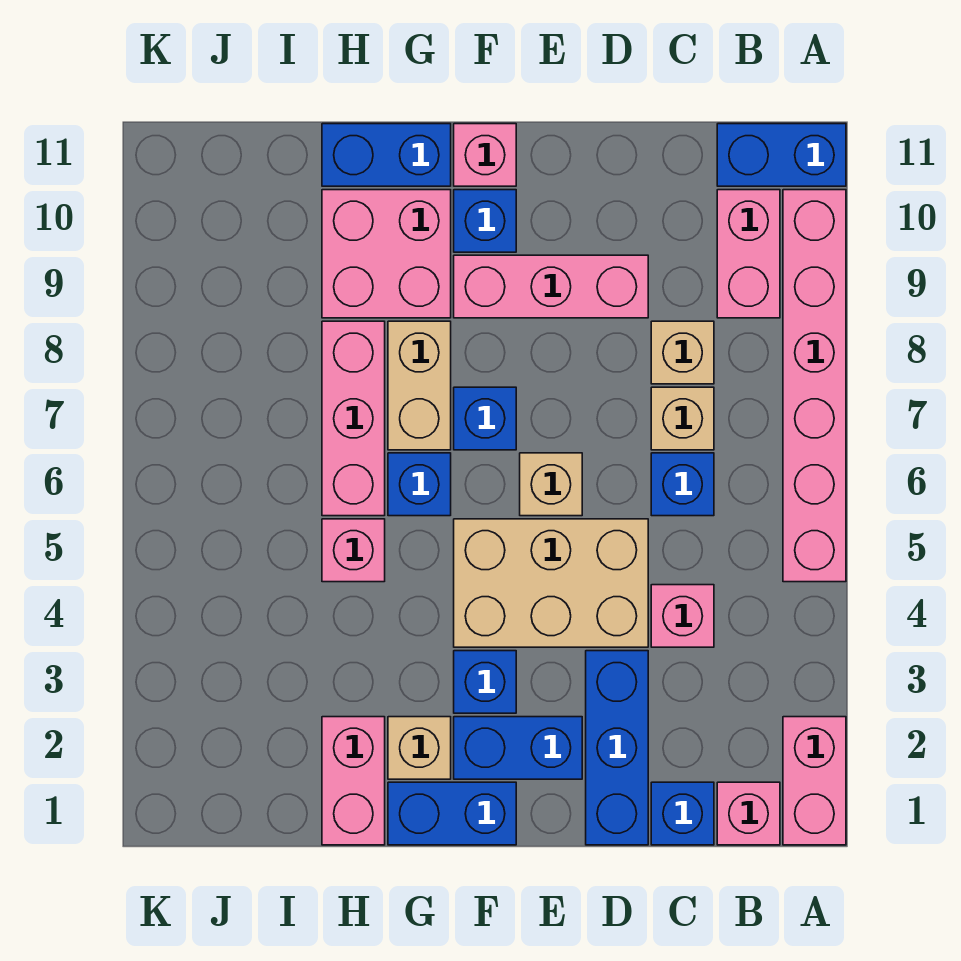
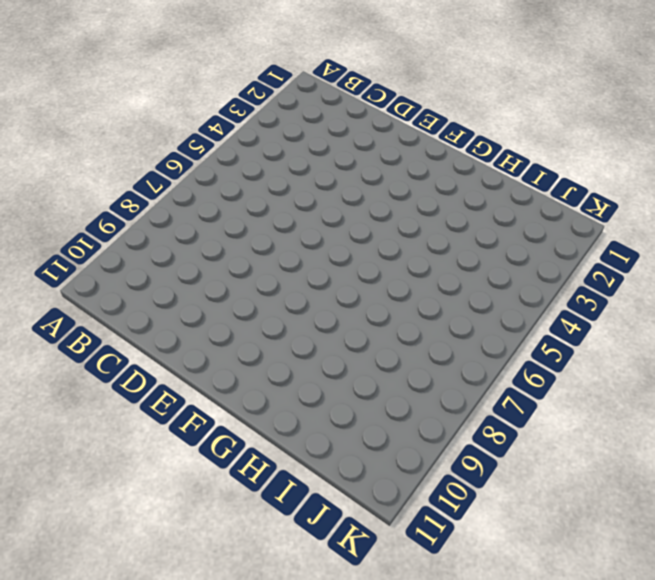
none -> pink brick A1:A2 level 1
none -> pink brick A5:A10 level 1
none -> blue brick A11:B11 level 1

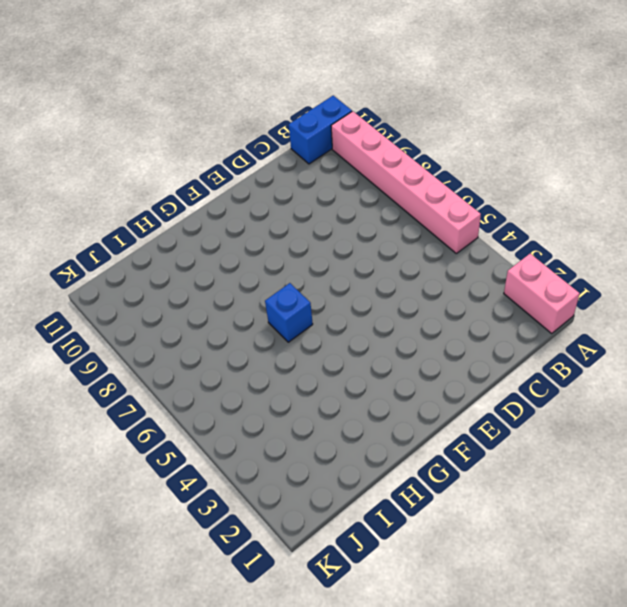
none -> pink brick B1 level 1
none -> pink brick B9:B10 level 1
none -> blue brick C1 level 1

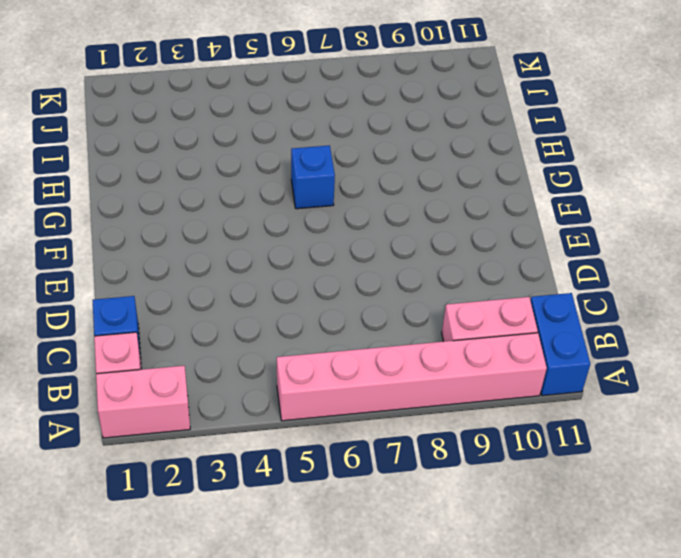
none -> pink brick C4 level 1
none -> blue brick C6 level 1
none -> tan brick C7 level 1

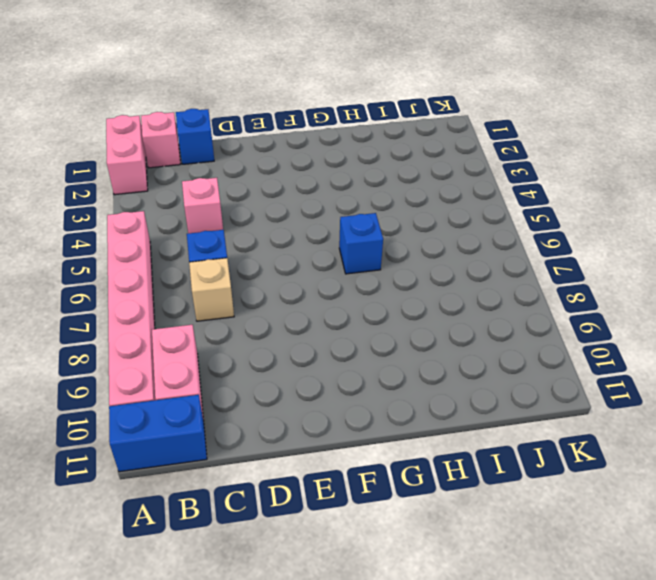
none -> tan brick C8 level 1
none -> blue brick D1:D3 level 1
none -> tan brick D4:F5 level 1

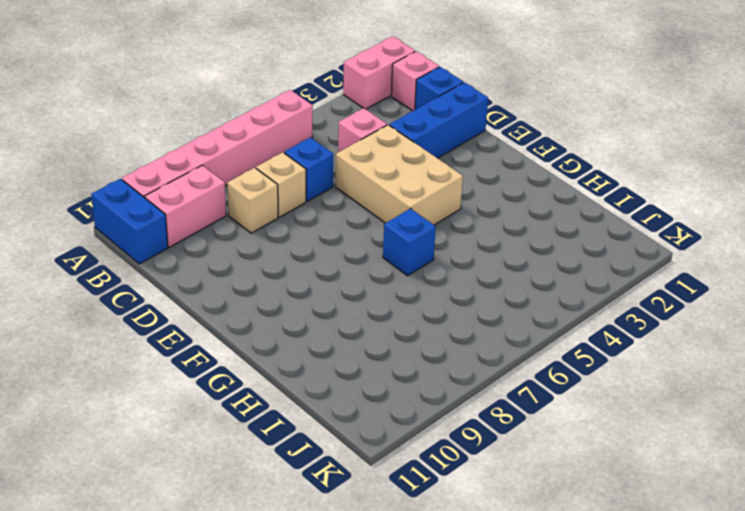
none -> pink brick D9:F9 level 1
none -> blue brick E2:F2 level 1
none -> tan brick E6 level 1

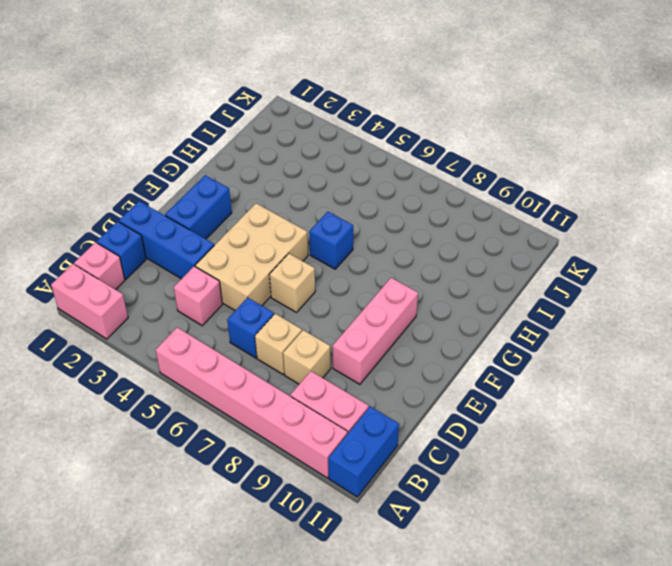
none -> blue brick F1:G1 level 1
none -> blue brick F3 level 1
none -> blue brick F7 level 1

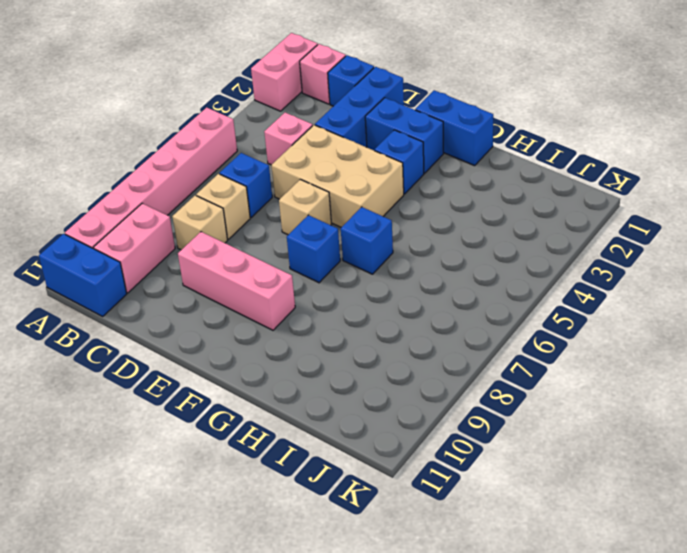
none -> blue brick F10 level 1
none -> pink brick F11 level 1
none -> tan brick G2 level 1

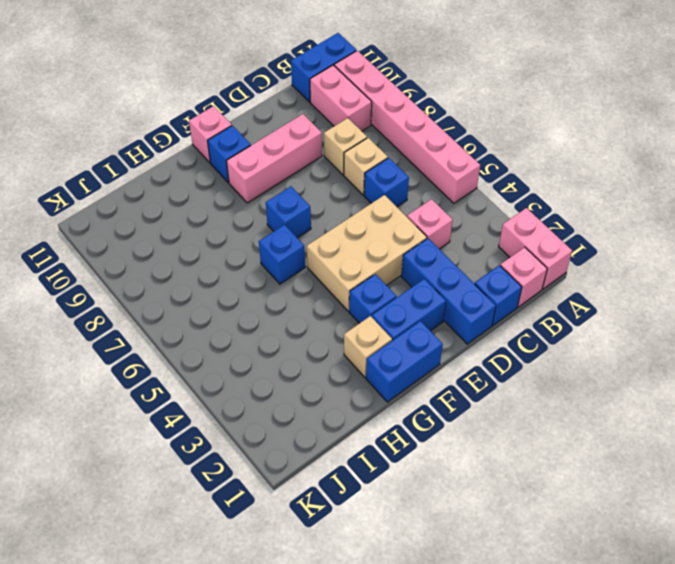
none -> tan brick E6 level 1
none -> tan brick G7:G8 level 1
none -> pink brick G9:H10 level 1

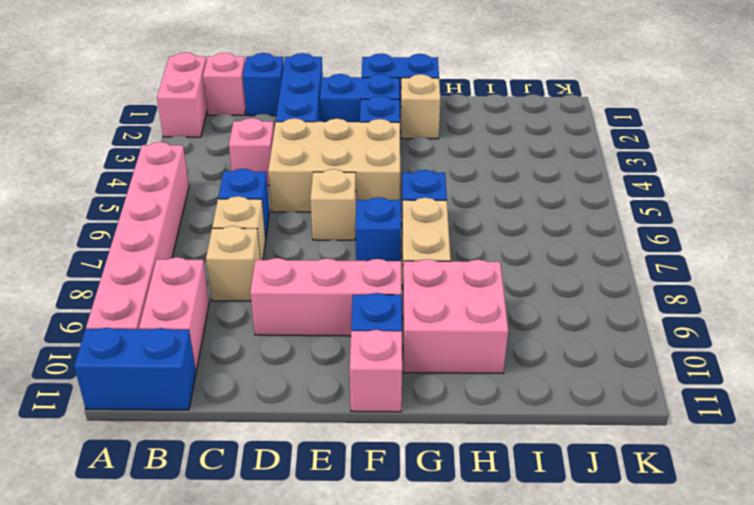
none -> blue brick G11:H11 level 1
none -> pink brick H1:H2 level 1
none -> pink brick H5 level 1

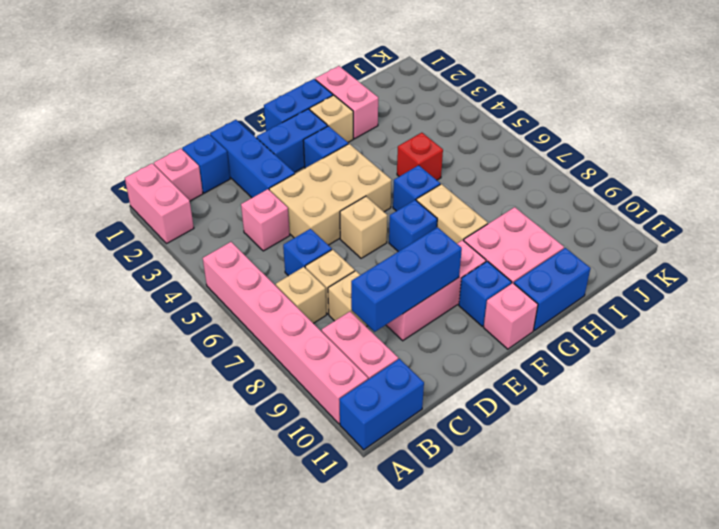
tan brick B7 level 1 -> none
blue brick C9:E9 level 2 -> none
red brick H5 level 1 -> pink brick H5 level 1
none -> pink brick H6:H8 level 1

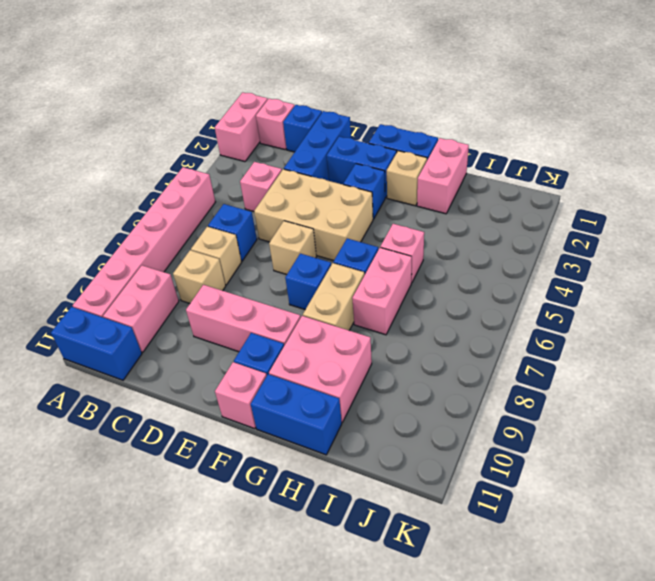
pink brick H6:H7 level 1 -> pink brick H6:H8 level 1

